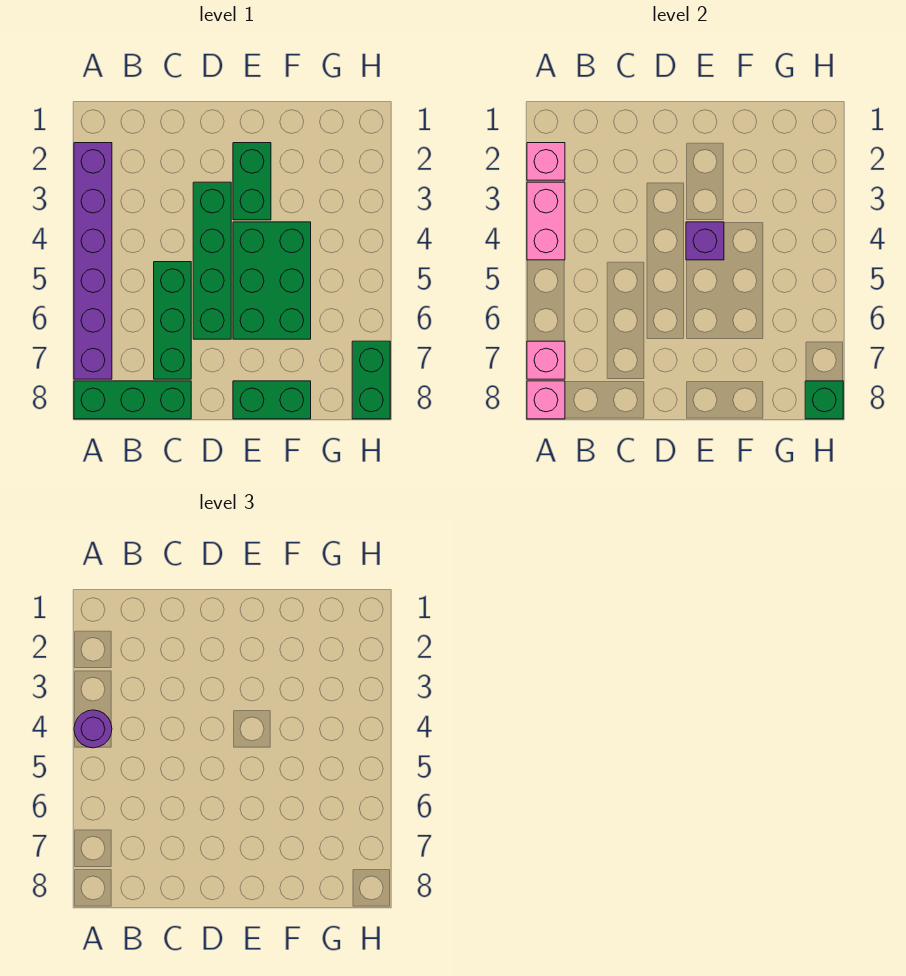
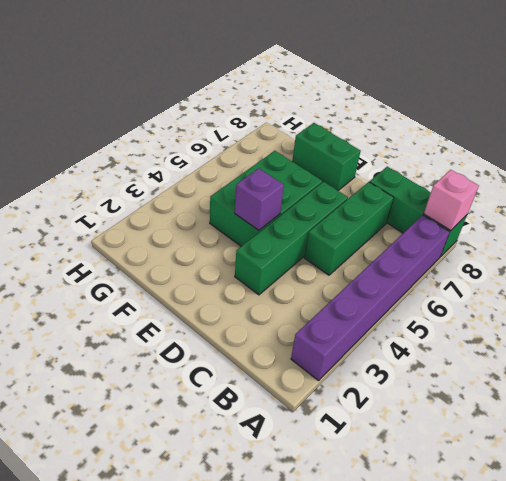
none -> green brick E2:E3 level 1
none -> green brick H7:H8 level 1
none -> pink brick A2 level 2

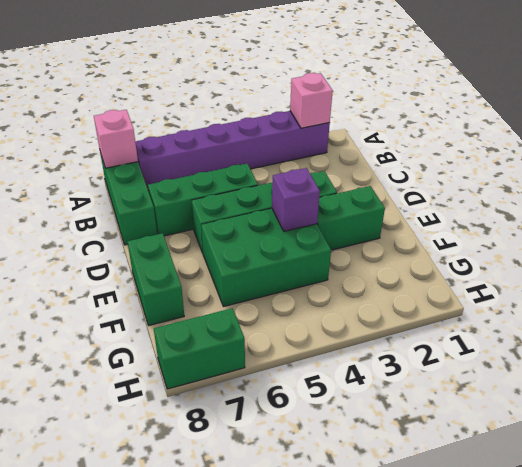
none -> pink brick A3:A4 level 2
none -> pink brick A7 level 2
none -> green brick H8 level 2

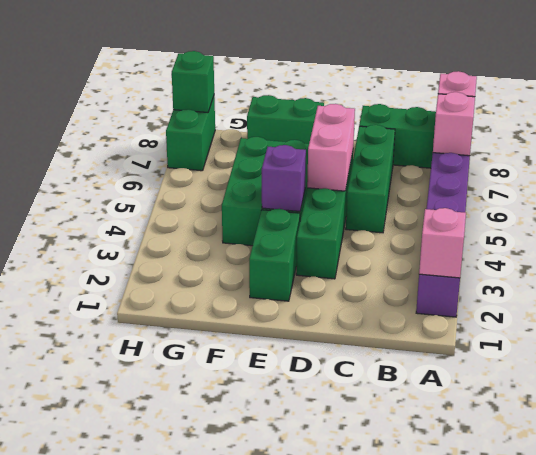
pink brick D5:D6 level 2 -> pink brick A3:A4 level 2
none -> purple round brick A4 level 3

